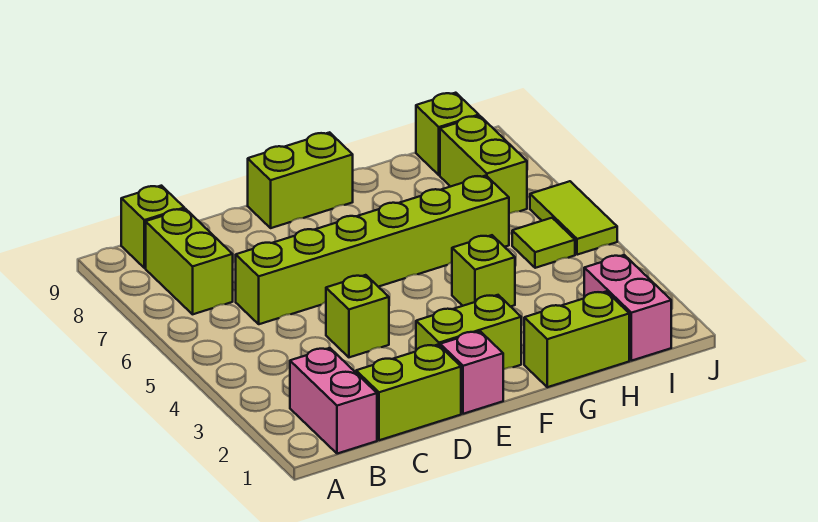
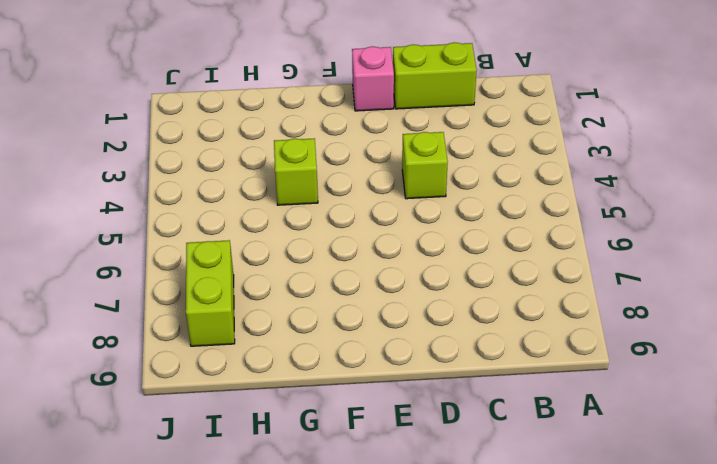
none -> pink brick B1:B2 level 1
none -> lime brick B7:B8 level 1
none -> lime brick B9 level 1

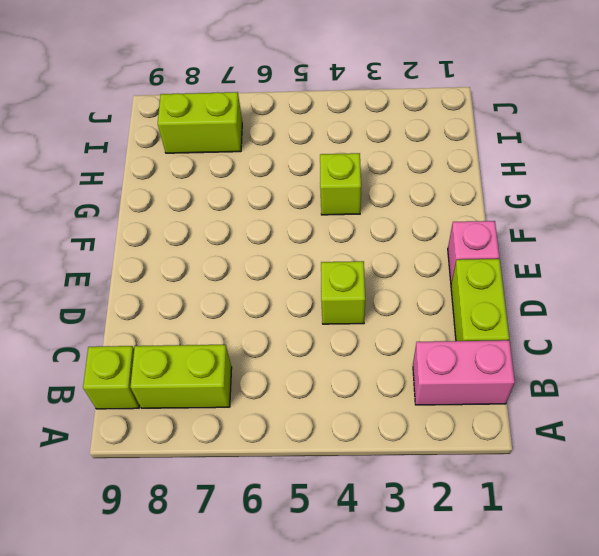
none -> lime brick C6:H6 level 1
none -> lime brick E2:F2 level 1
none -> lime brick E9:F9 level 1

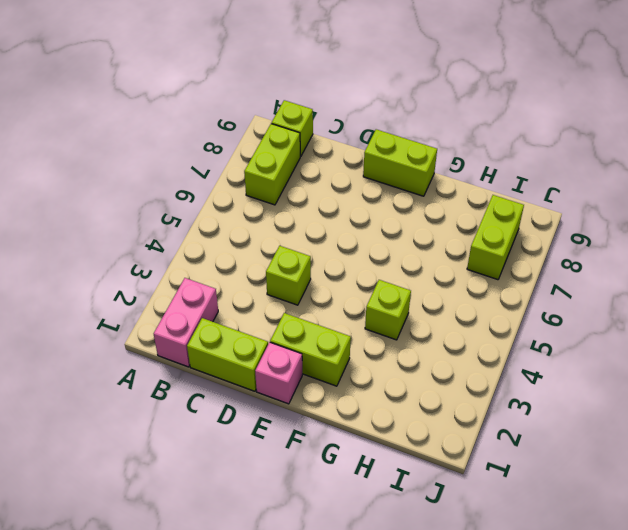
none -> lime brick C6:H6 level 1
none -> lime brick G1:H1 level 1
none -> pink brick I1:I2 level 1

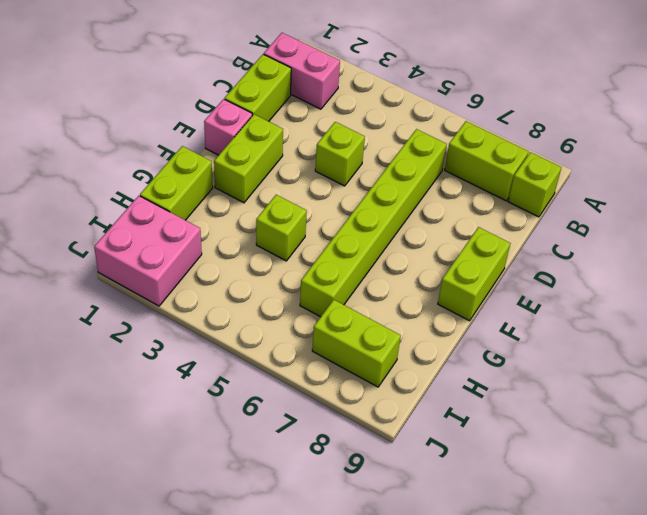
pink brick I1:J2 level 1 -> pink brick I1:I2 level 1
none -> lime tile I5 level 1
none -> lime brick I9 level 1
none -> lime tile J5:J6 level 1

